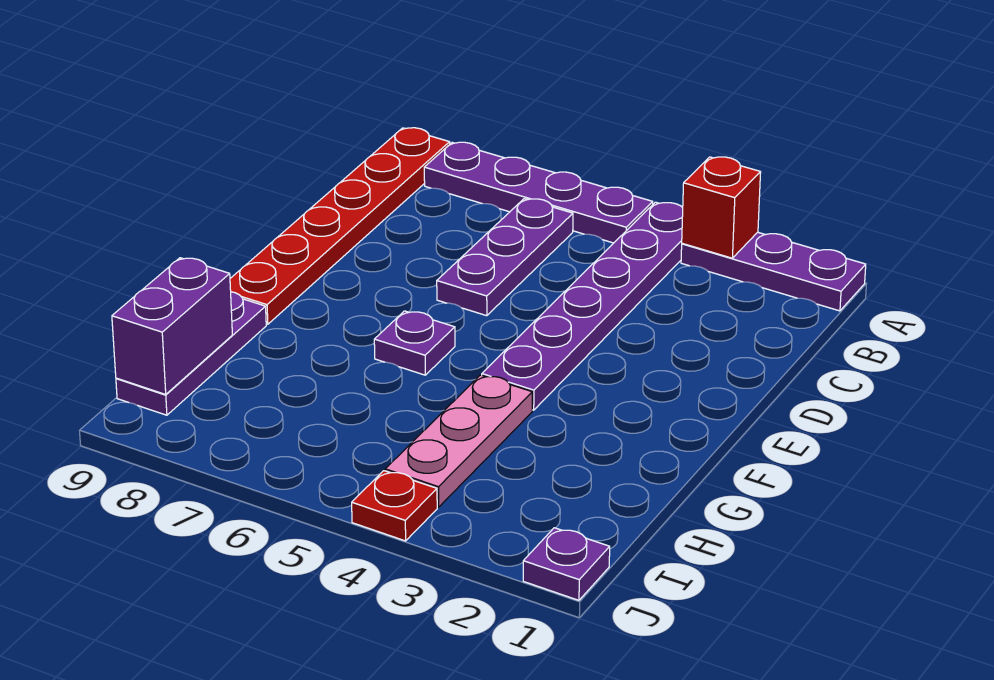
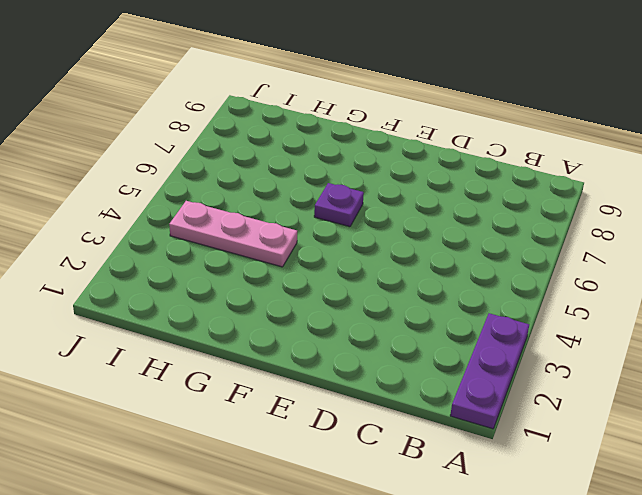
none -> purple plate A4:F4 level 1
none -> purple plate A5:A8 level 1
none -> red plate A9:F9 level 1

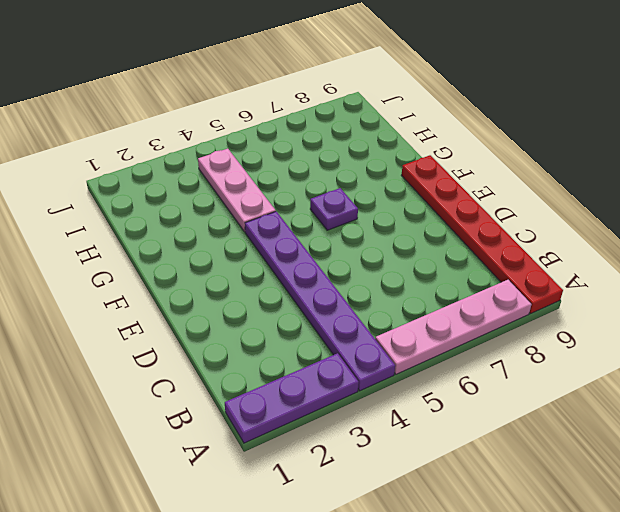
pink plate A5:A8 level 1 -> purple plate A5:A8 level 1
none -> purple plate B6:D6 level 1
none -> purple plate G9:I9 level 1
none -> purple plate J1 level 1

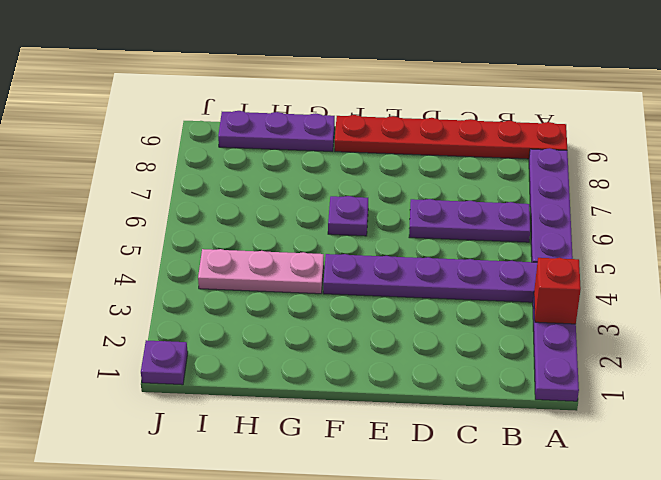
none -> red plate J4 level 1
none -> purple brick H9:I9 level 2

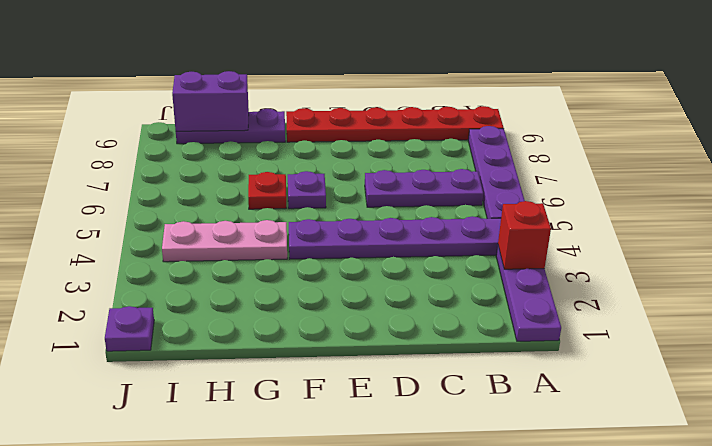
red plate G6 level 1 -> red plate J4 level 1

